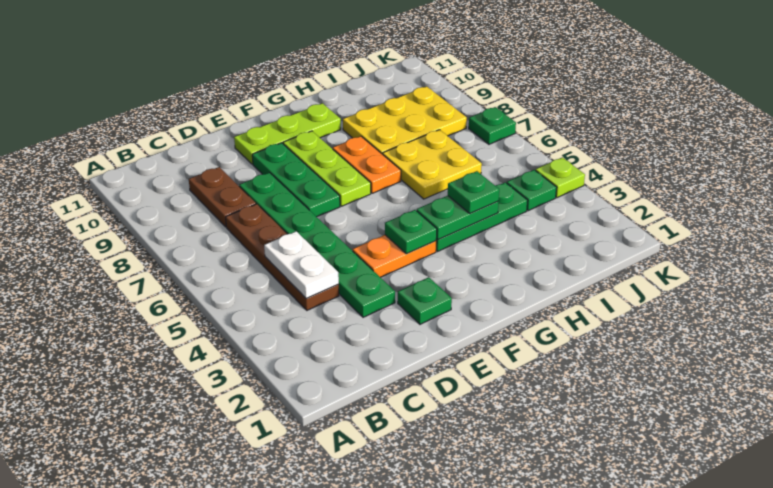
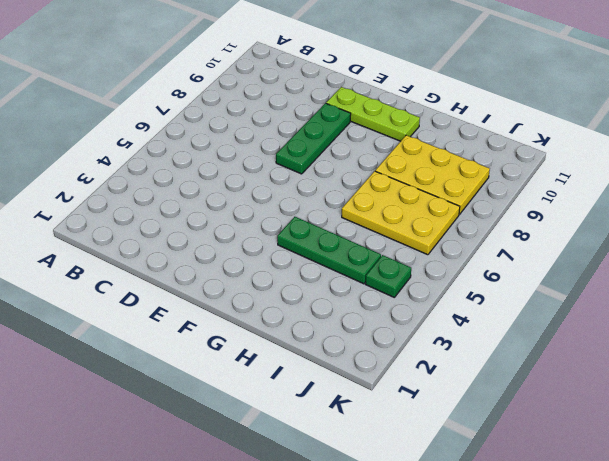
yellow plate H6:J7 level 1 -> yellow plate H6:I7 level 1
none -> brown plate C4:C7 level 1
none -> brown plate C8:C9 level 1
none -> green plate D3:D8 level 1

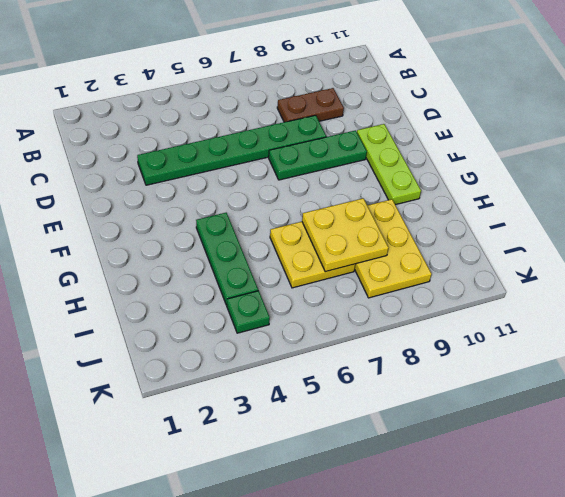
yellow plate H7:I8 level 2 -> none
none -> brown plate C4:C7 level 1
none -> green plate E2 level 1
none -> orange plate E4:F4 level 1

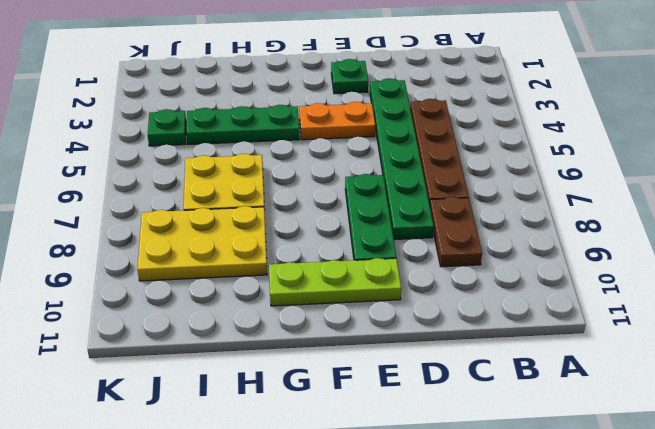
none -> lime plate F7:F9 level 1
none -> orange plate G7:G8 level 1
none -> lime plate K4 level 1

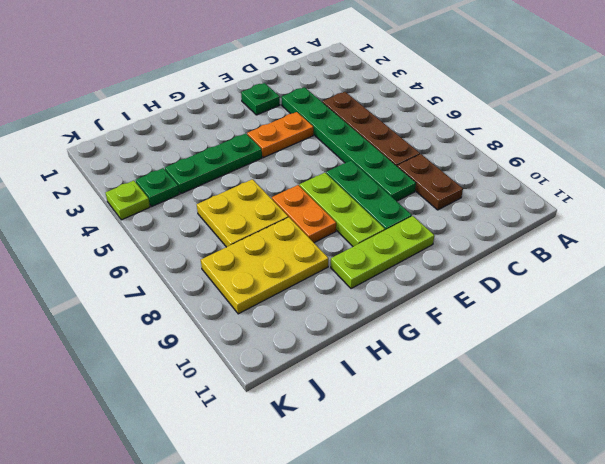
none -> green plate K7 level 1
none -> white plate C4:C5 level 2
none -> green plate F4 level 2

